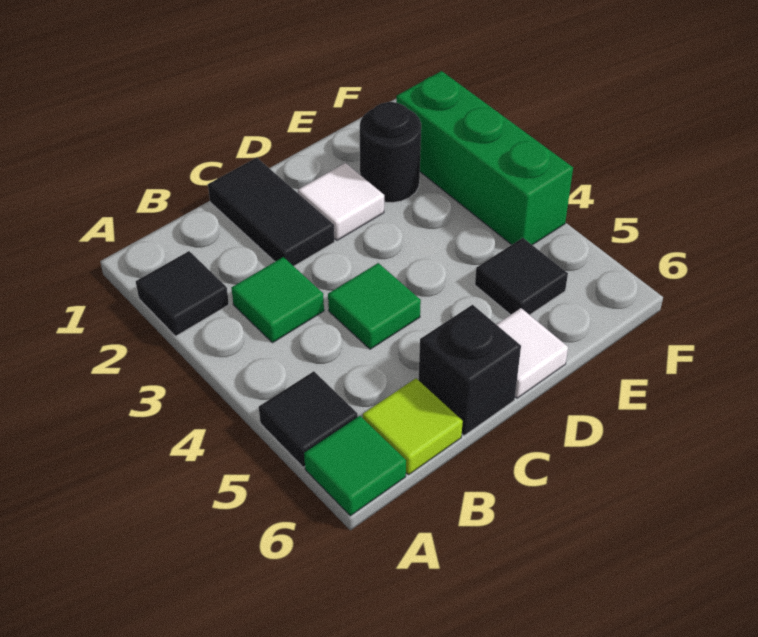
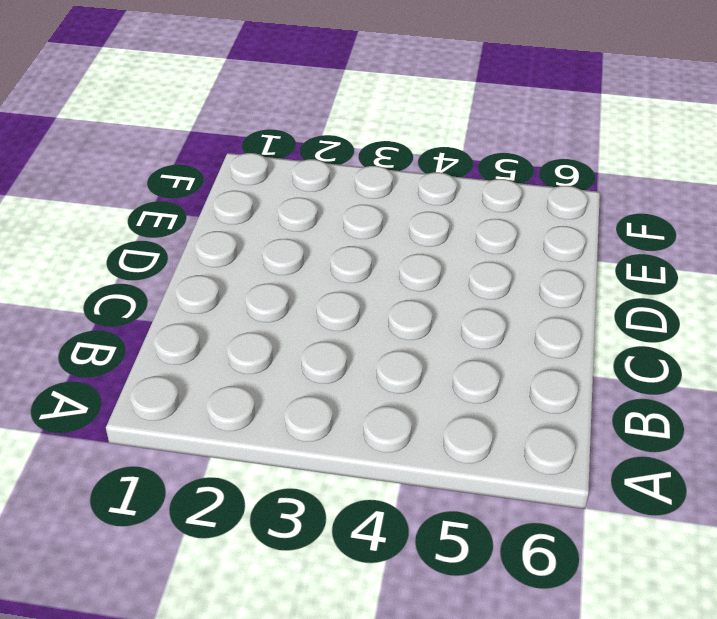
none -> black tile A2 level 1
none -> black tile A5 level 1
none -> green tile A6 level 1

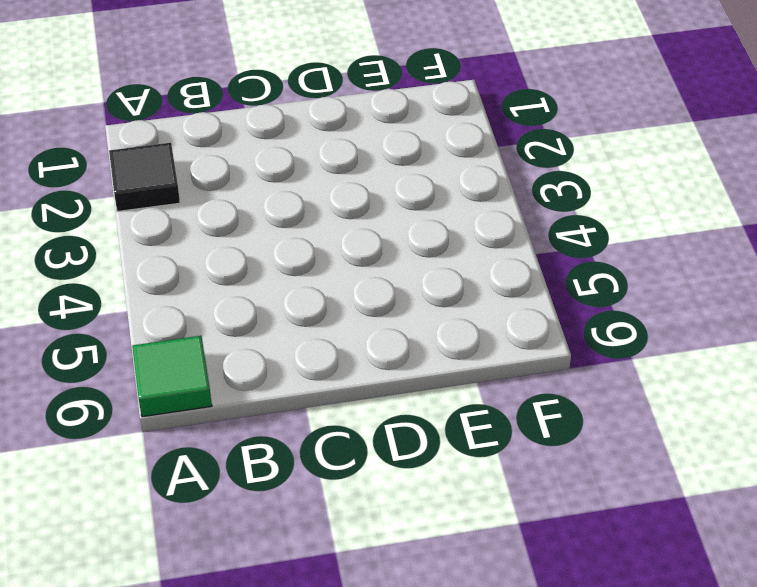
none -> black tile A5 level 1
none -> green tile B3 level 1
none -> lime tile B6 level 1

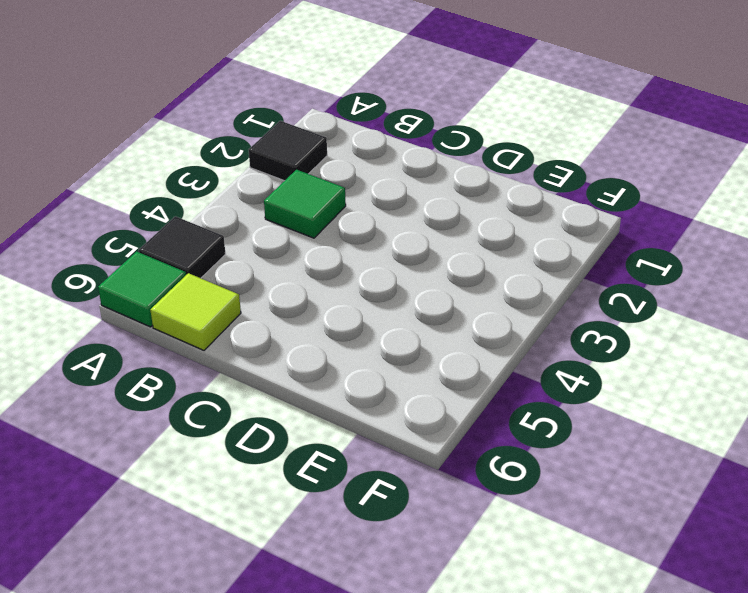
none -> black tile C1:C2 level 1
none -> green tile C4 level 1
none -> black brick C6 level 1

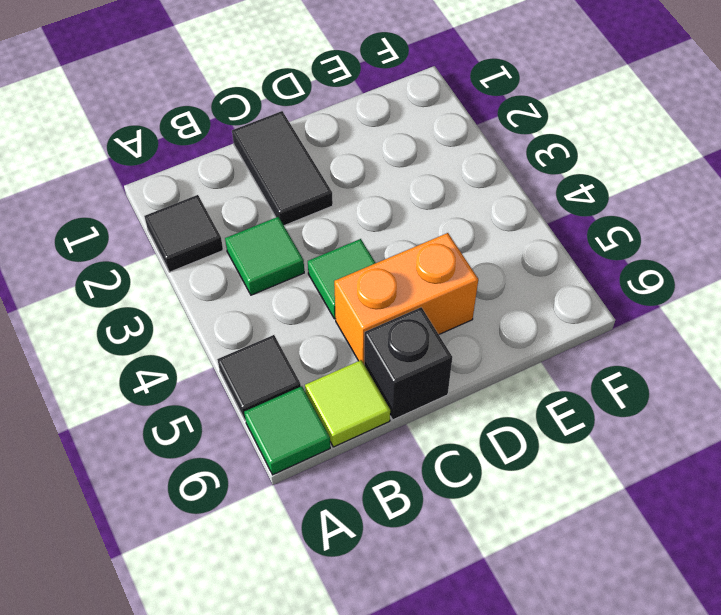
orange brick C5:D5 level 1 -> none
none -> white tile D2 level 1
none -> white tile D6 level 1
none -> black round brick E2 level 1

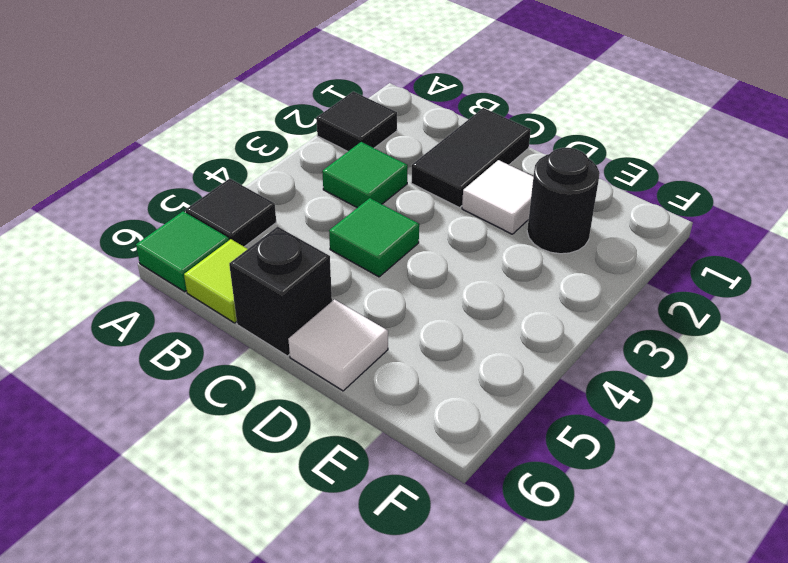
none -> black tile E5 level 1
none -> green brick F2:F4 level 1

